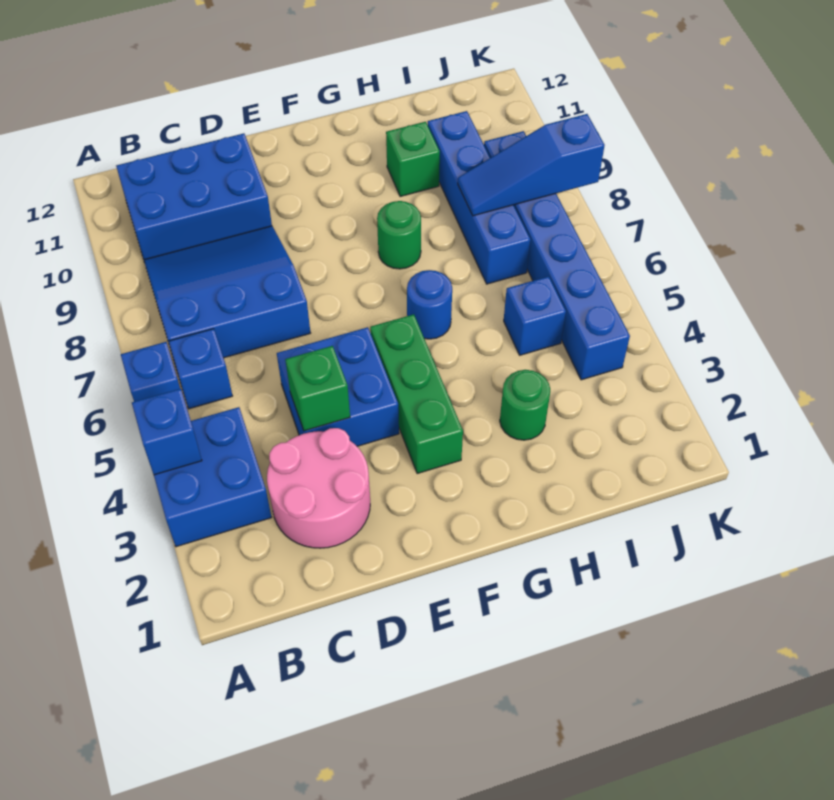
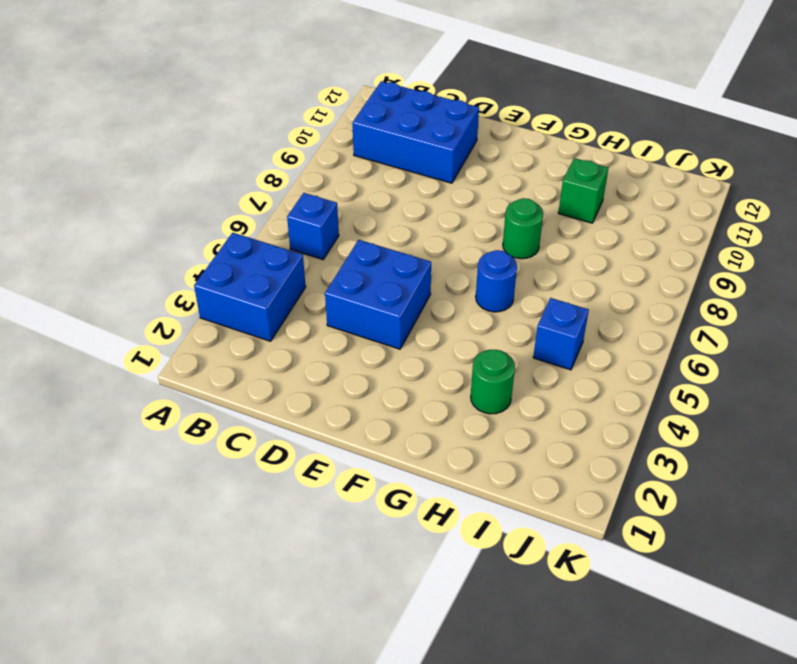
none -> blue brick A6 level 1
none -> blue slope B7:D9 level 1 top 7
none -> pink round brick C2:D3 level 1

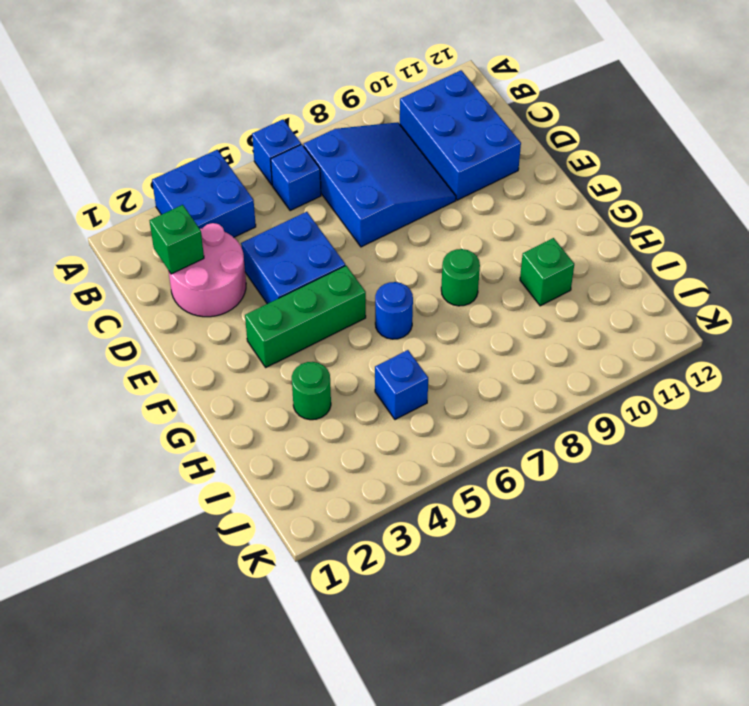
green brick C2 level 2 -> green brick D4 level 2
none -> blue brick I7:I10 level 1
none -> blue brick J4:J9 level 1
none -> blue brick A4 level 2

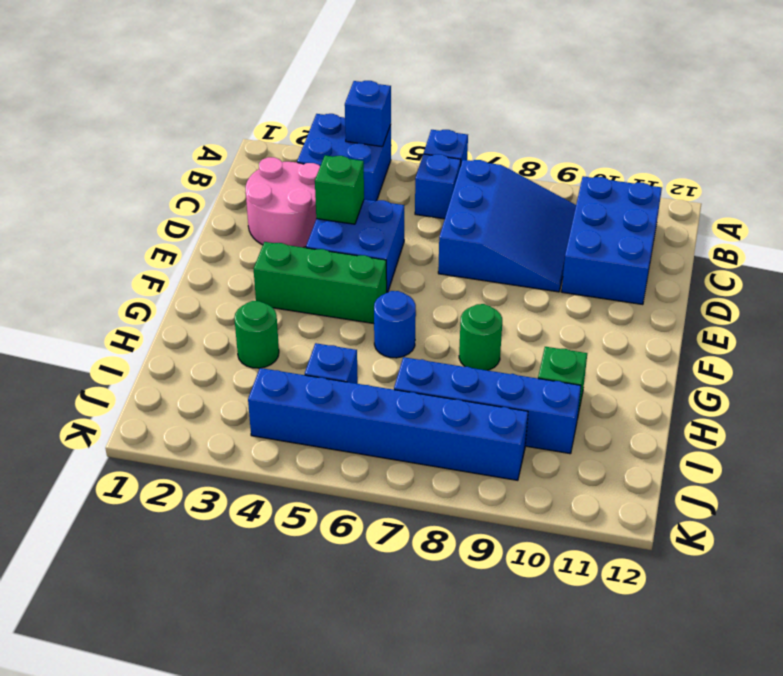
none -> blue slope I8:K8 level 2 top K

